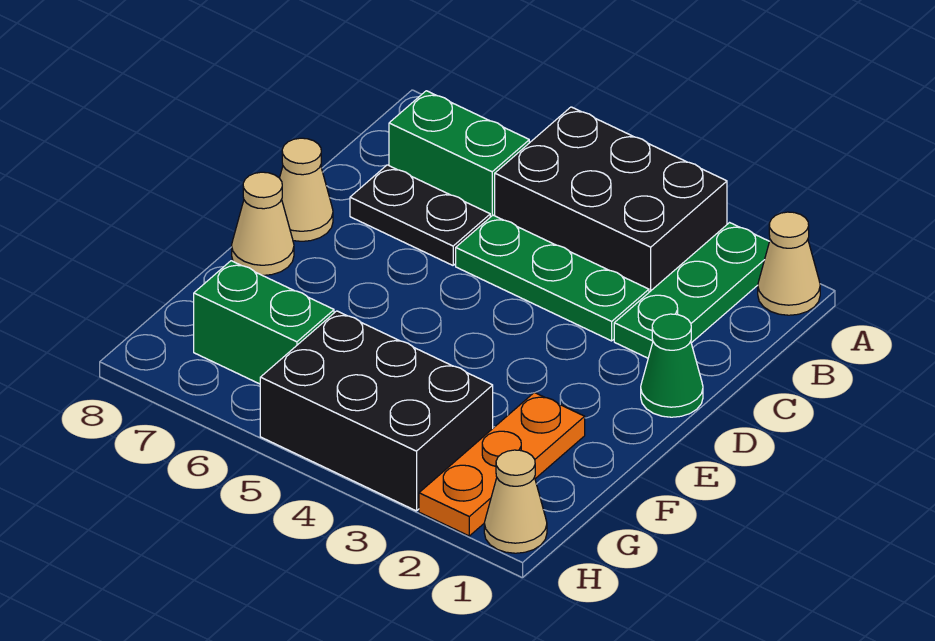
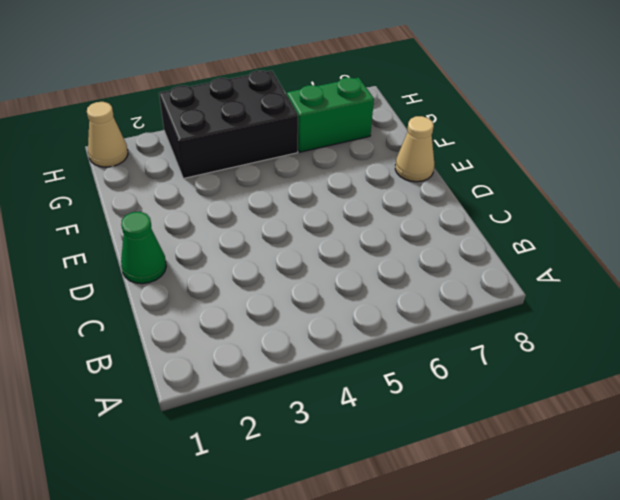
none -> tan cone A1 level 1
none -> green plate A2:C2 level 1
none -> black brick A3:B5 level 1

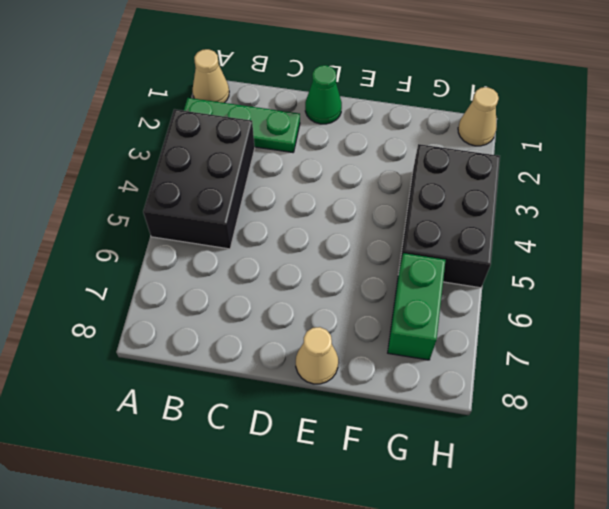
none -> green brick B6:B7 level 1
none -> green plate C3:C5 level 1
none -> black plate C6:C7 level 1

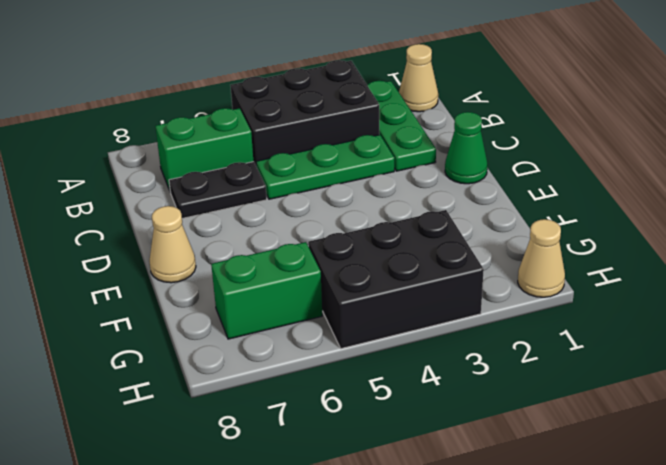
none -> tan cone D8 level 1
none -> orange plate F2:H2 level 1

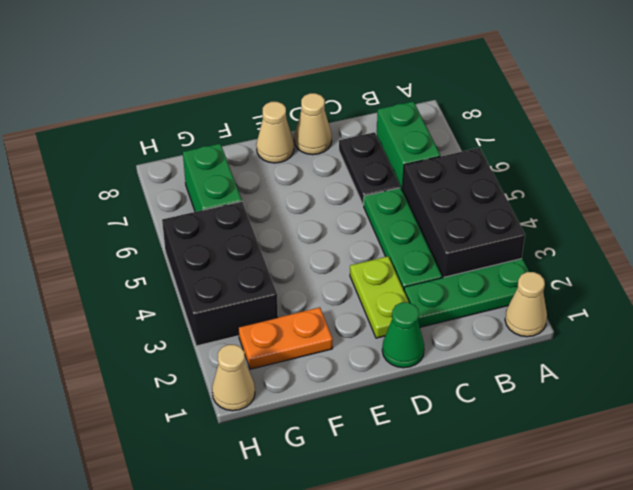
lime plate D2:D3 level 1 -> none
orange plate F2:G2 level 1 -> orange plate F2:H2 level 1

